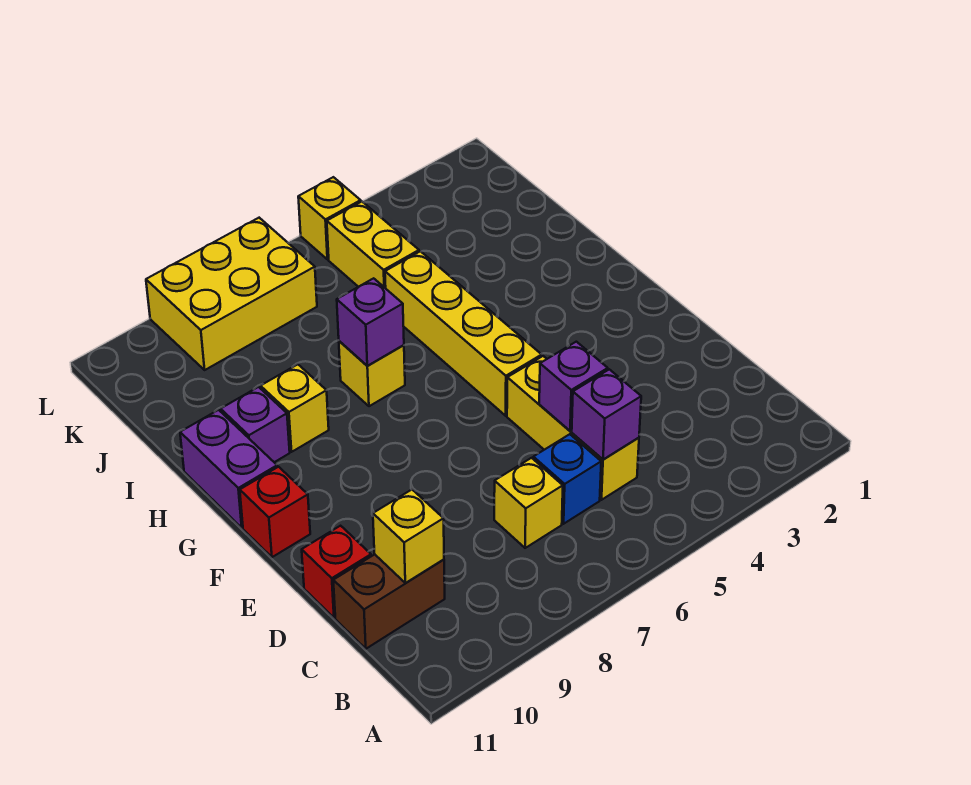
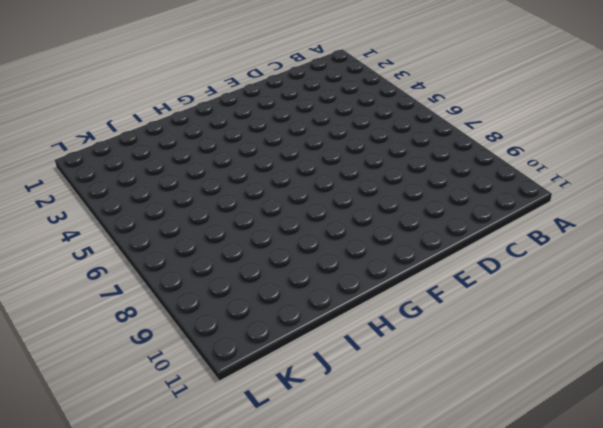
none -> yellow brick C5:E5 level 1
none -> blue brick C6 level 1
none -> yellow brick C7 level 1

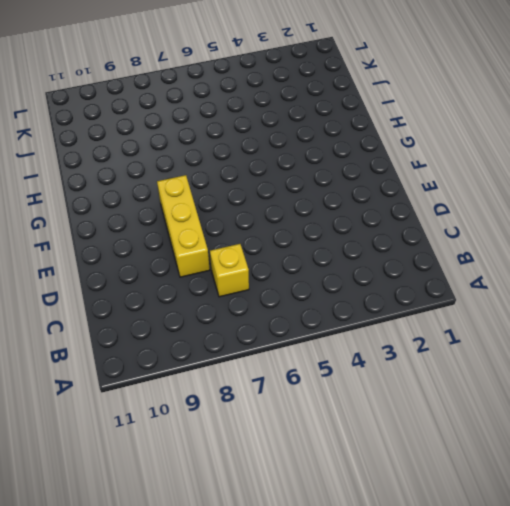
yellow brick D8:F8 level 1 -> yellow brick C5:E5 level 1
none -> blue brick C6 level 1
none -> brown brick C10:C11 level 1
none -> red brick D11 level 1

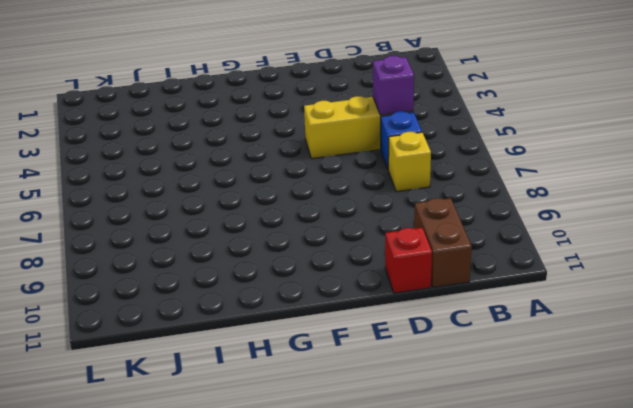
none -> yellow brick F5:I5 level 1
none -> red brick F11 level 1
none -> purple brick G11:H11 level 1

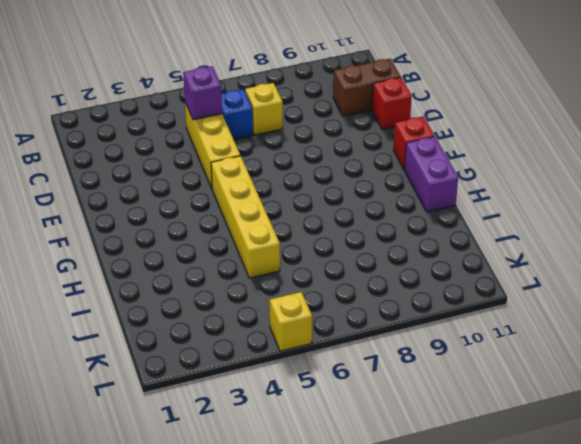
none -> yellow brick H7 level 1
none -> yellow brick H9 level 1
none -> purple brick H10 level 1

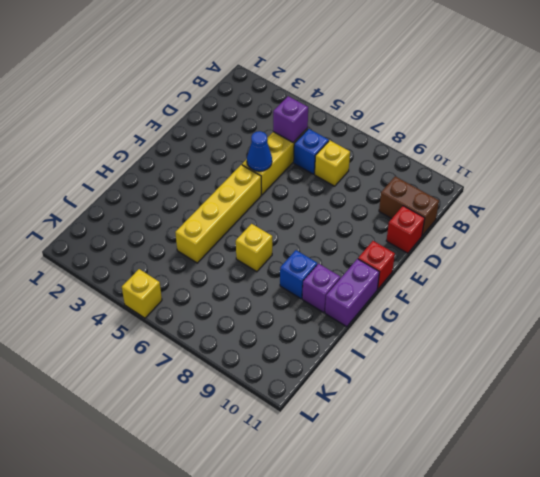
blue cone E5 level 2 -> none
blue brick H9 level 1 -> yellow brick H9 level 1
none -> yellow brick J5:K5 level 1
none -> yellow brick K7:L9 level 1
none -> yellow brick C10 level 2

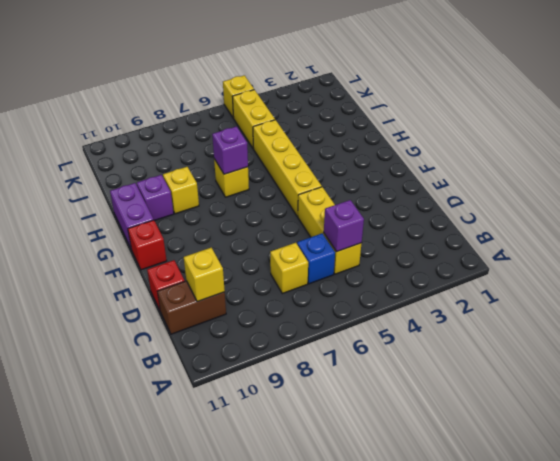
none -> yellow brick K7:L9 level 1
none -> purple brick D5 level 2

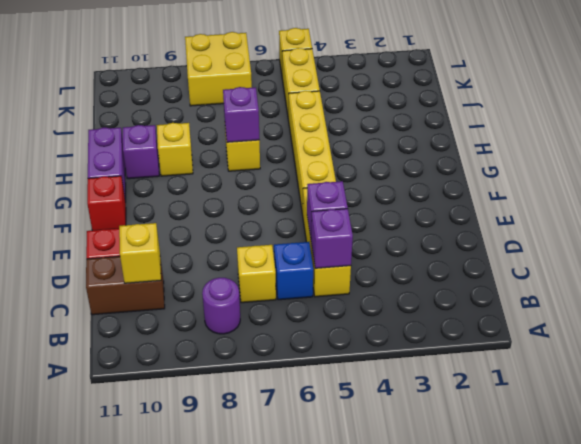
purple round brick B8 level 1 -> none
yellow brick K7:L8 level 1 -> yellow brick K7:L9 level 1

